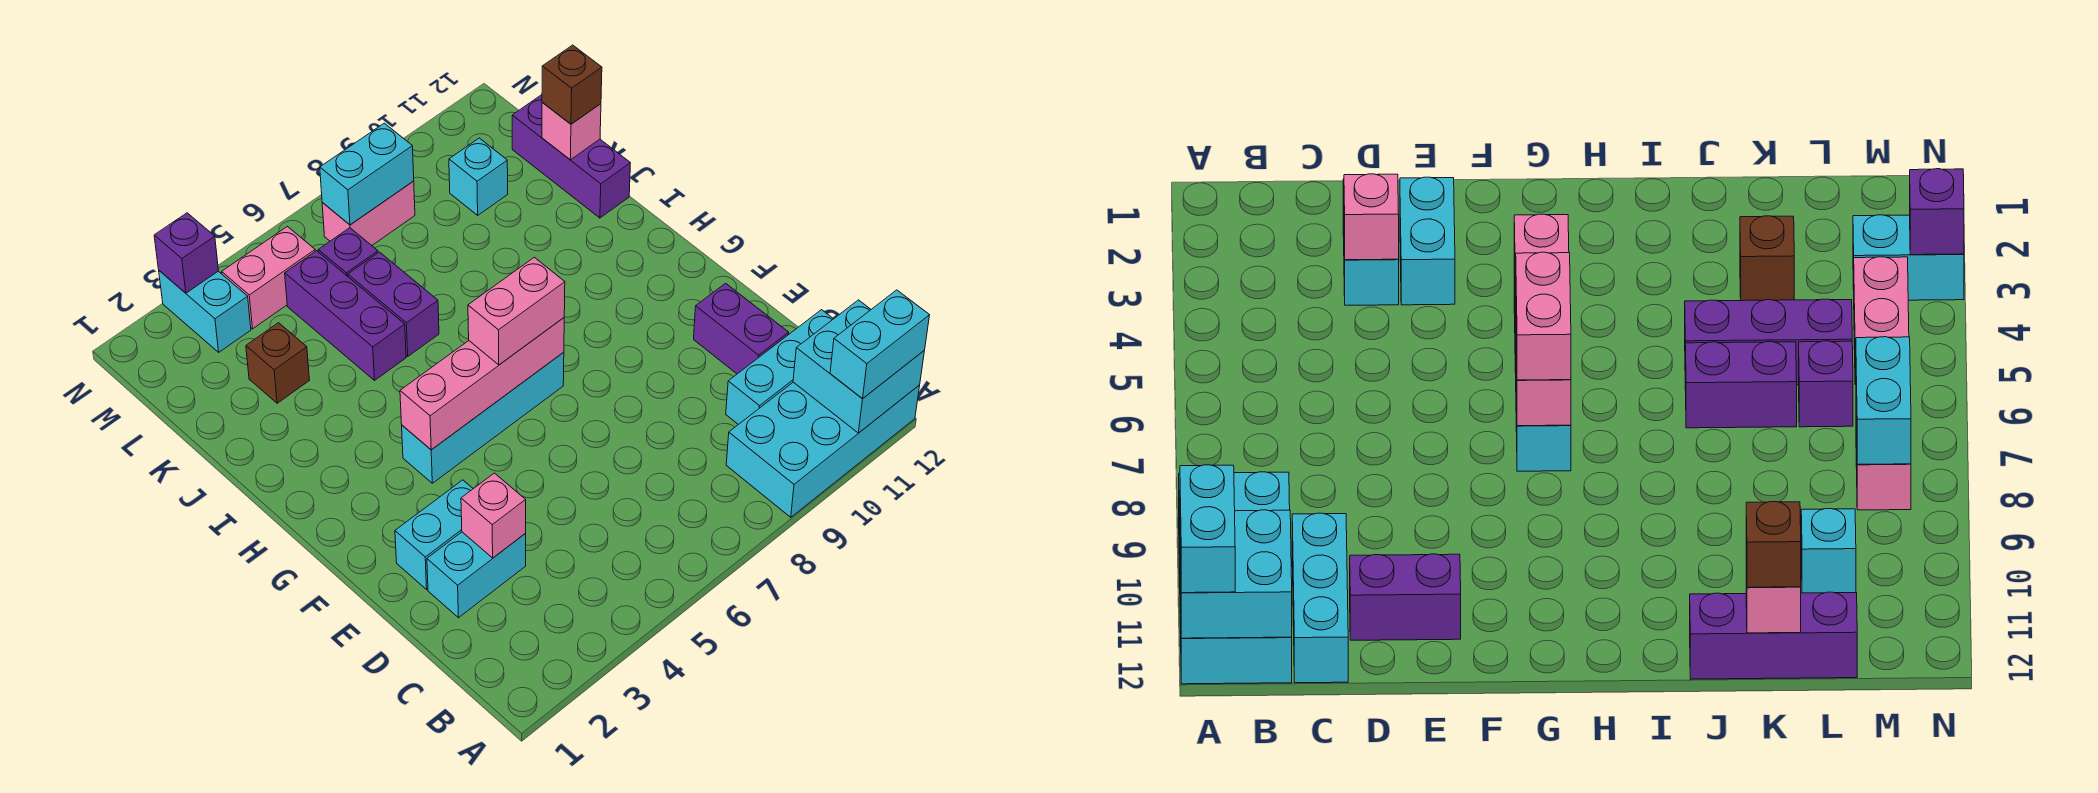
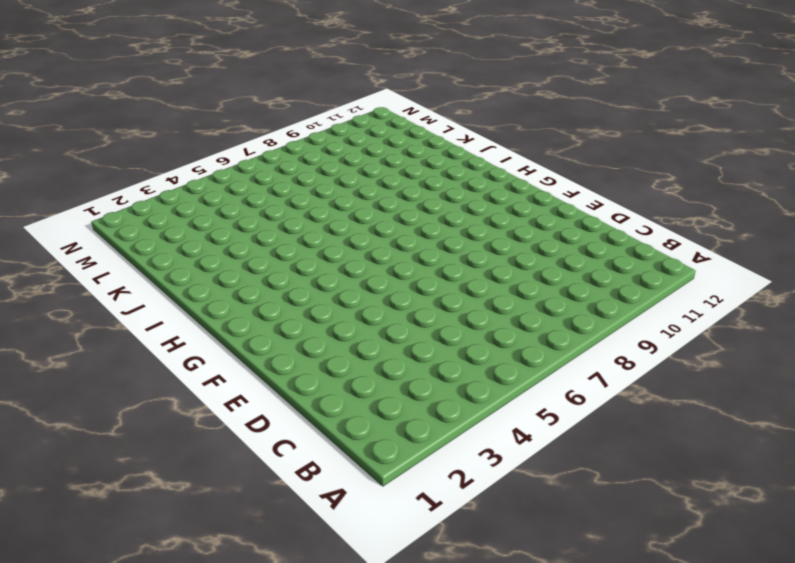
none -> cyan brick A9:B12 level 1
none -> cyan brick C10:C12 level 1
none -> cyan brick D2:D3 level 1

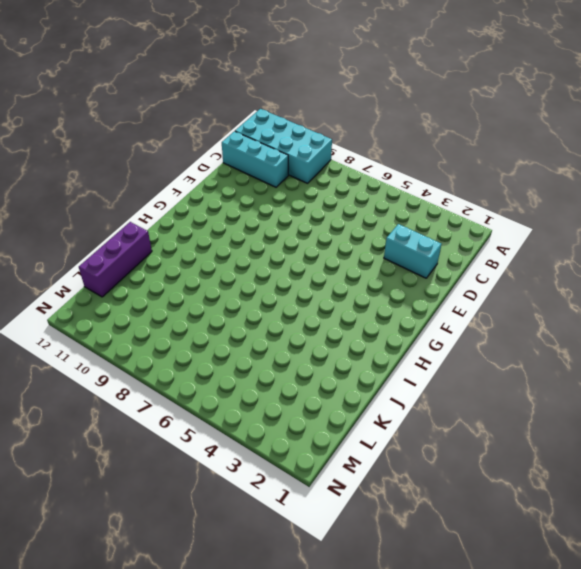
none -> purple brick D11:E11 level 1
none -> cyan brick E2:E3 level 1
none -> cyan brick G4:G7 level 1

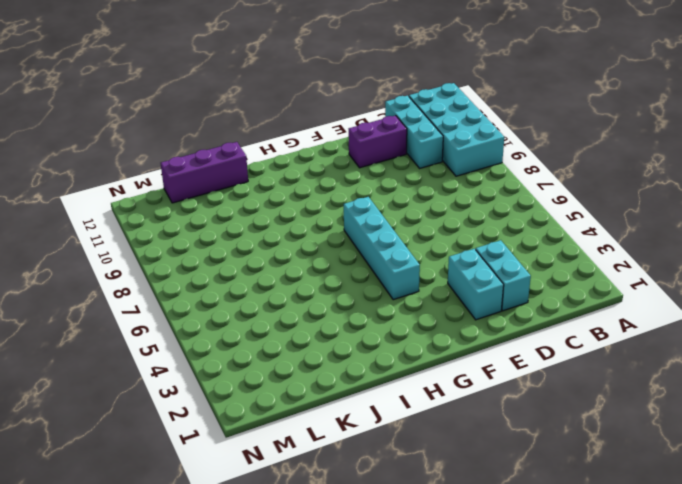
none -> purple brick J5:L5 level 1
none -> purple brick J6:K6 level 1
none -> brown brick K3 level 1

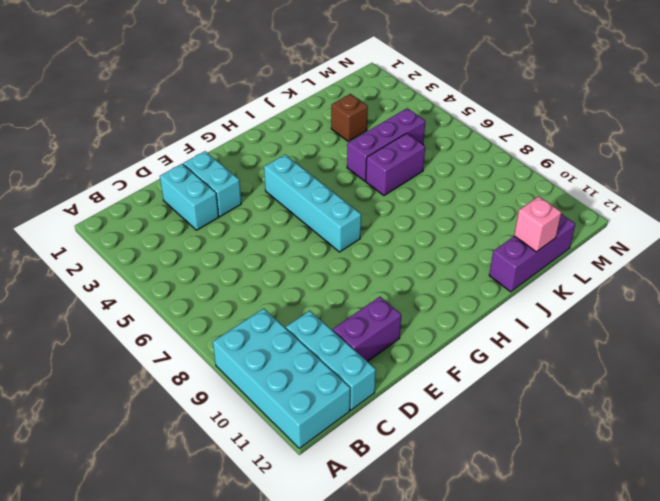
none -> purple brick L6 level 1
none -> cyan brick L10 level 1
none -> cyan brick M3:N3 level 1

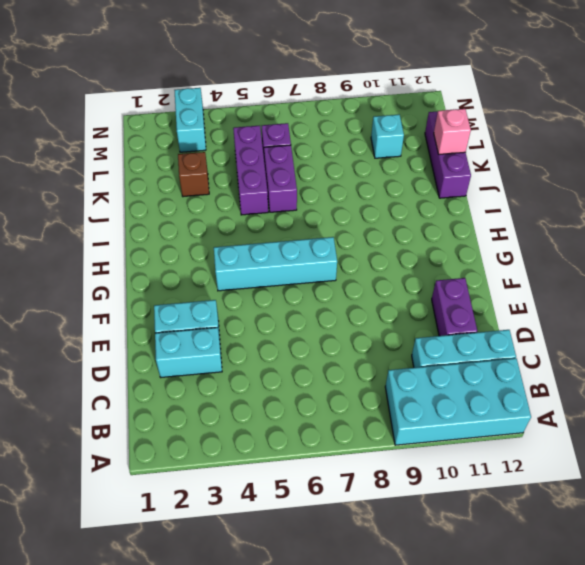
none -> pink brick M4:M5 level 1
none -> pink brick M7:M8 level 1
none -> cyan brick A11:B12 level 2

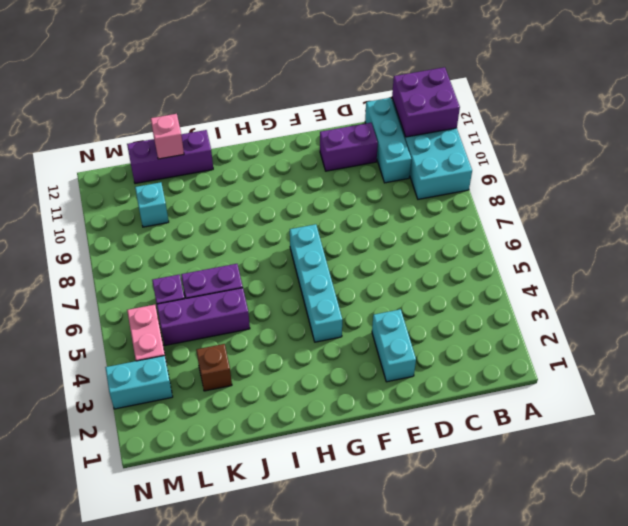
purple brick A11:B12 level 2 -> cyan brick A11:B12 level 2
none -> cyan brick D2:D3 level 1
none -> pink brick M7:M8 level 1
none -> pink brick D3 level 2

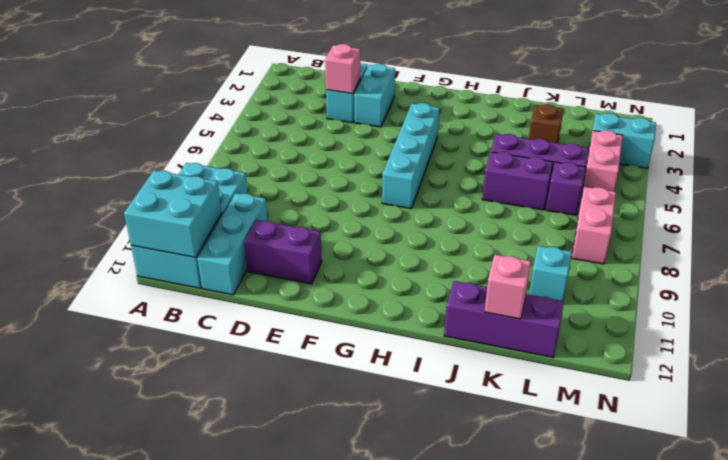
none -> pink brick G4:G7 level 2
none -> cyan brick M7:M8 level 2
none -> purple brick N3 level 2

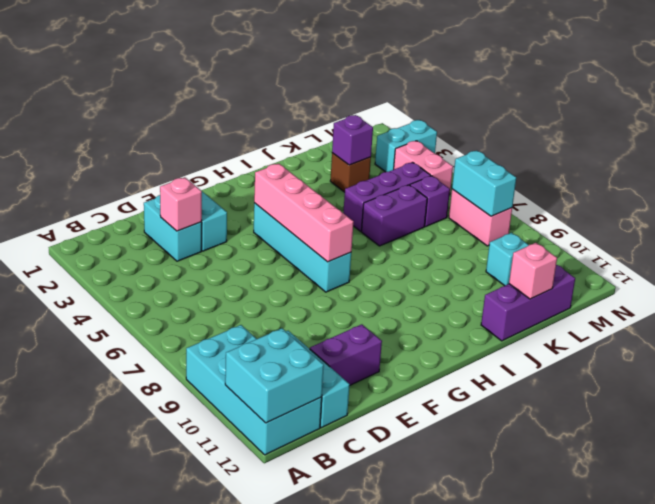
purple brick K3 level 2 -> purple brick N3 level 2
none -> cyan brick A11:A12 level 3
none -> pink brick G6:G7 level 3
none -> brown brick K12 level 3

